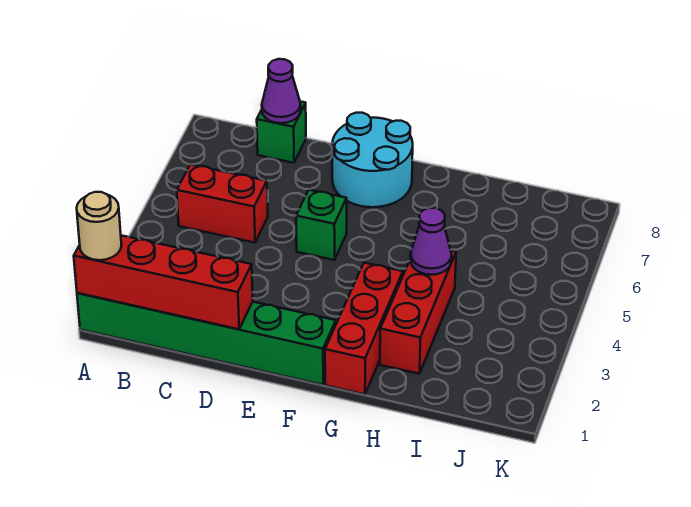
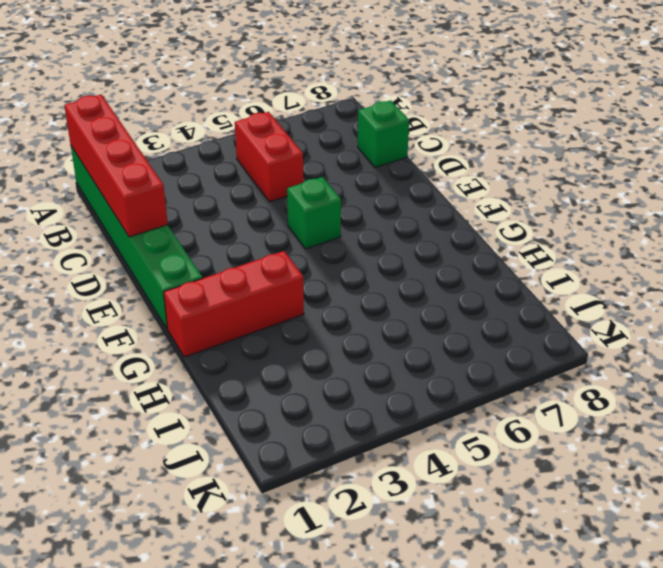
none -> cyan round brick E7:F8 level 1
none -> red brick H2:H4 level 1

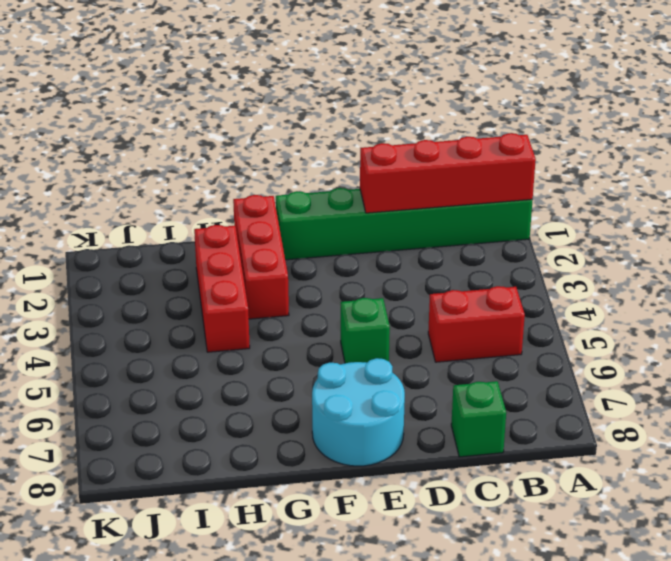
none -> purple cone C8 level 2
none -> purple cone H4 level 2

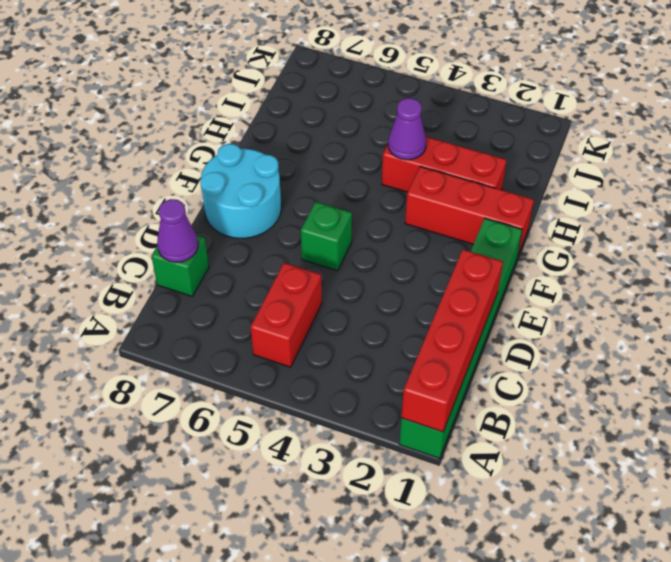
none -> tan round brick A1 level 3

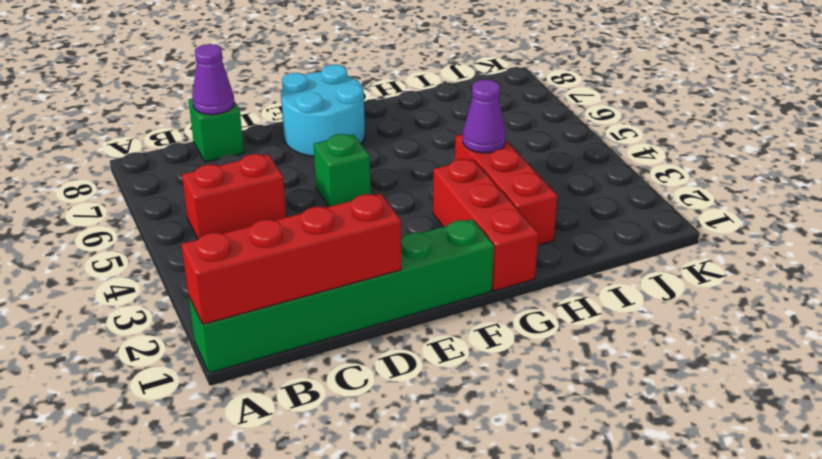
none -> tan round brick A1 level 3

